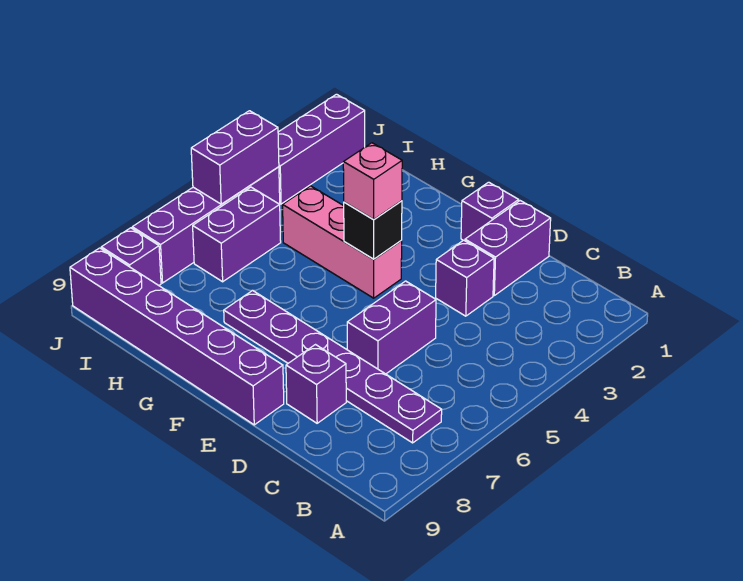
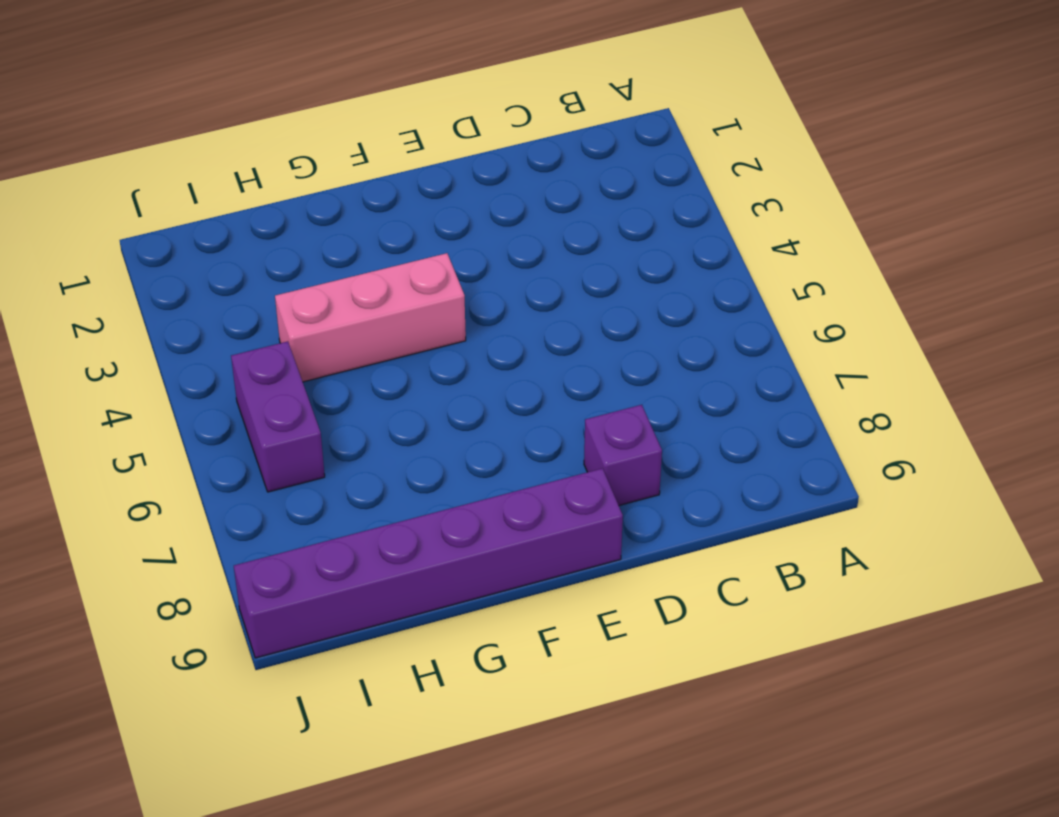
none -> purple plate B7:G7 level 1
none -> purple brick D1:D2 level 1
none -> purple brick D3 level 1

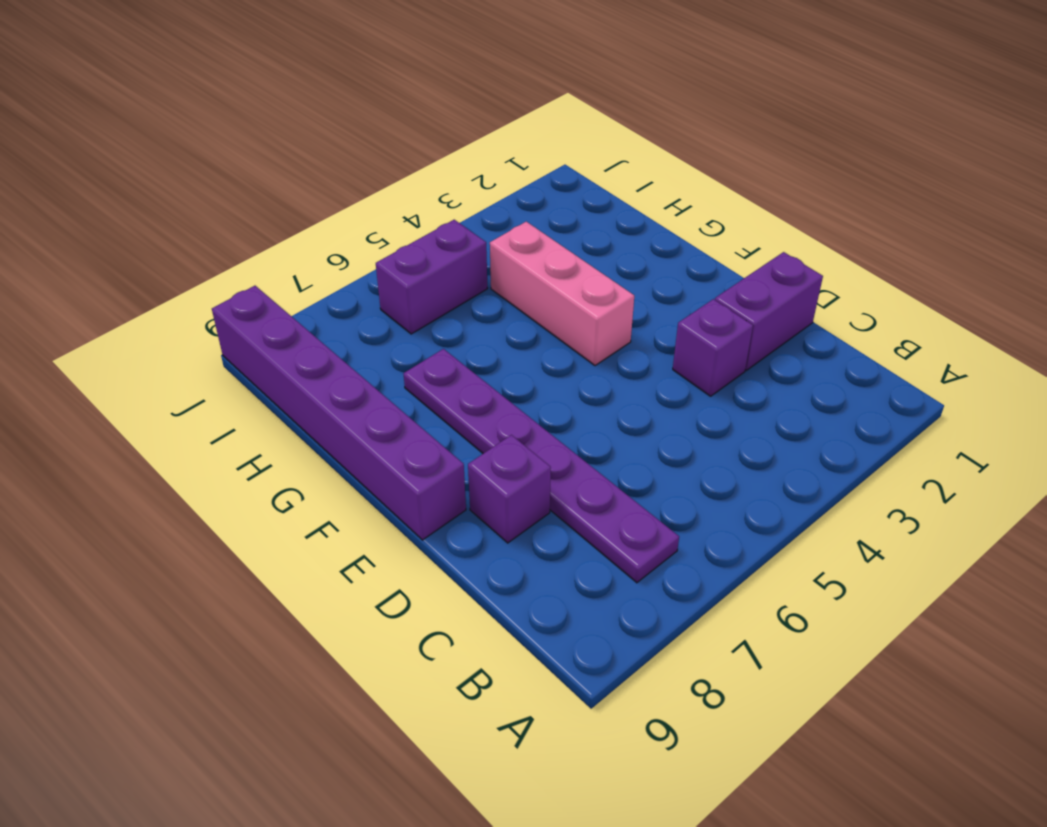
none -> purple brick D5:D6 level 1
none -> purple brick E1 level 1
none -> purple brick J1:J3 level 1

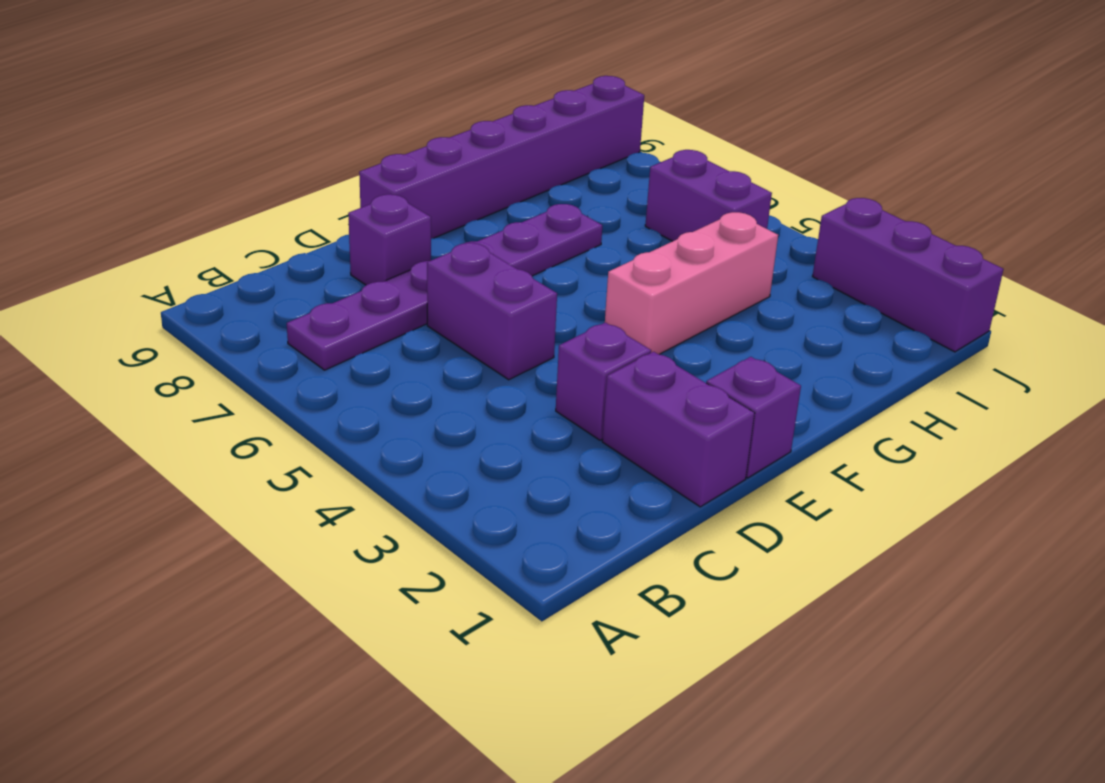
none -> purple brick J4:J7 level 1
none -> purple brick J8 level 1
none -> black brick F4 level 2

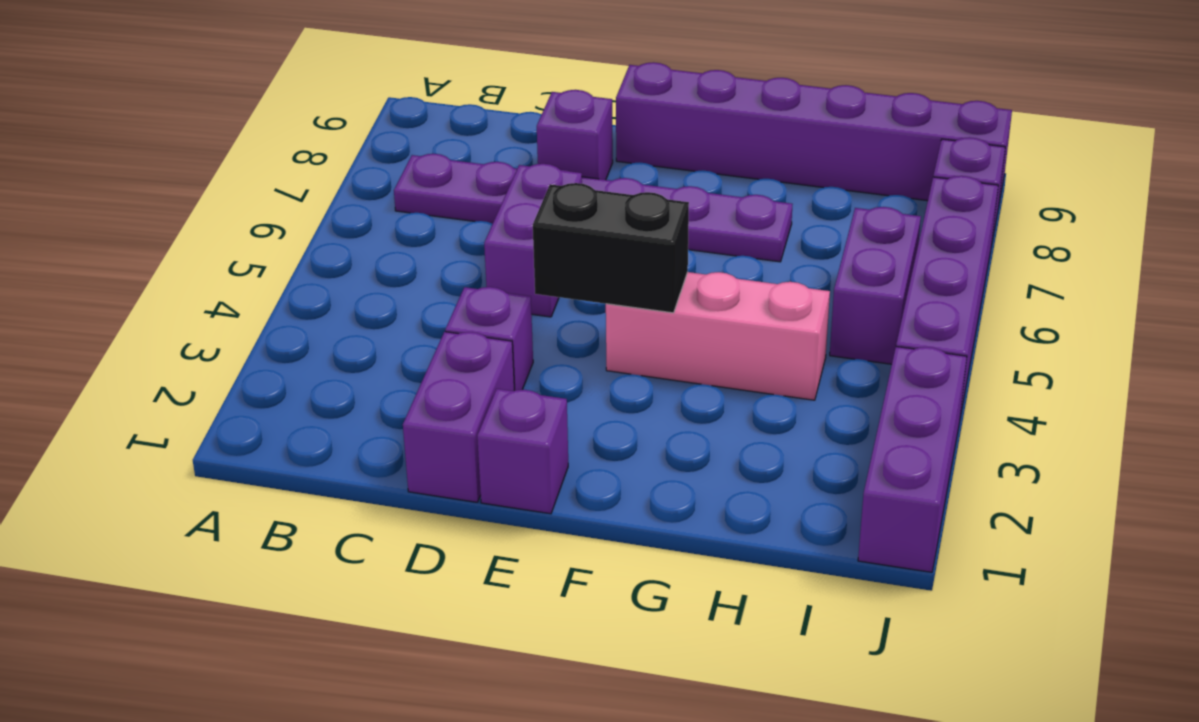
black brick E4:F4 level 2 -> black brick F4 level 2
none -> purple brick J4:J5 level 2
none -> pink brick F4 level 3

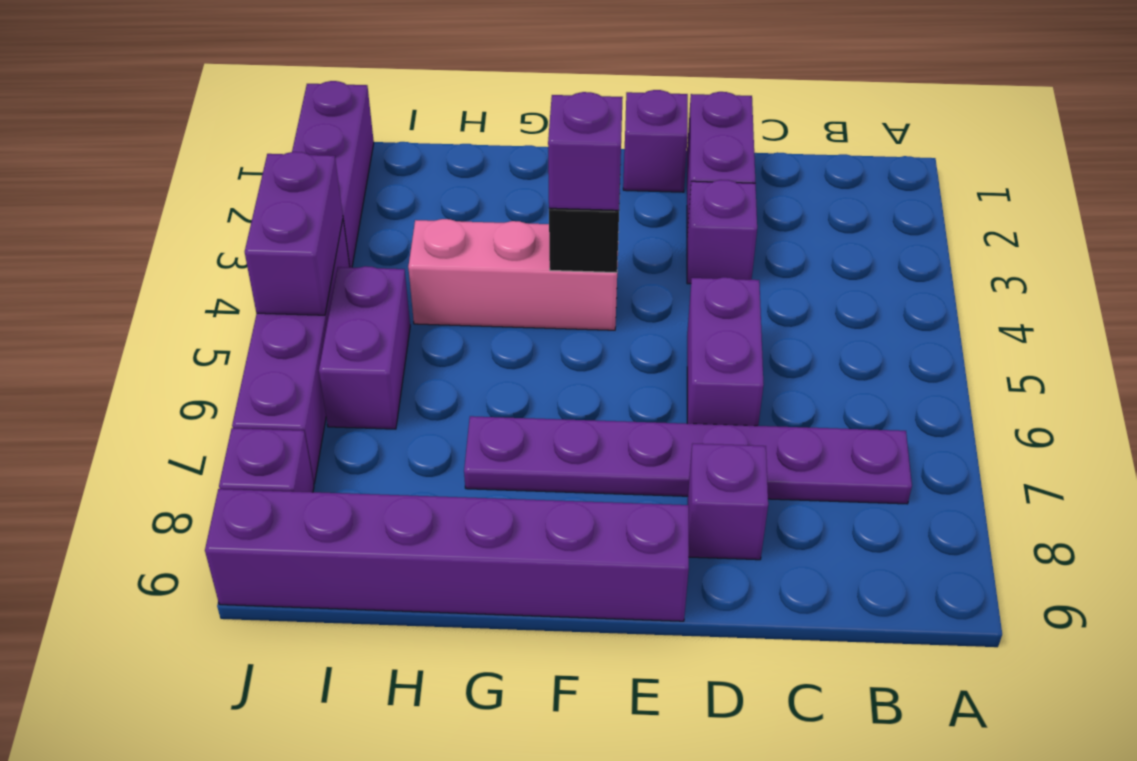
purple brick F4 level 3 -> pink brick F4 level 3

